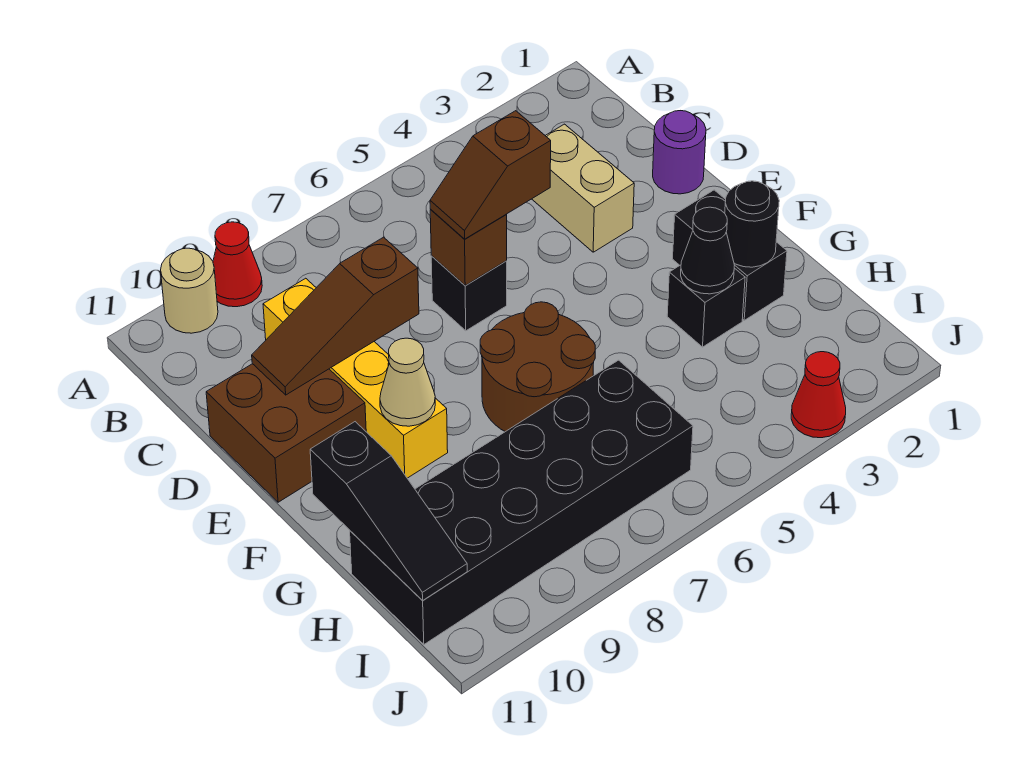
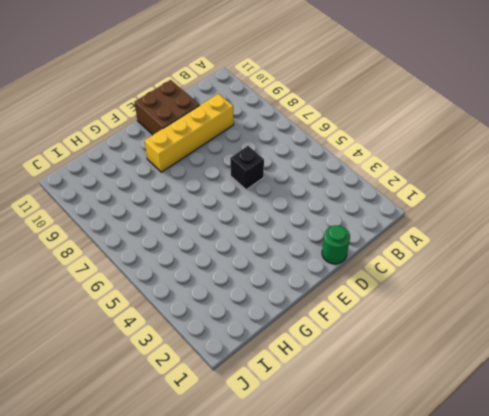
green round brick D1 level 1 -> purple round brick D1 level 1
none -> red cone A9 level 1
none -> tan round brick A10 level 1
none -> tan brick C3:D3 level 1

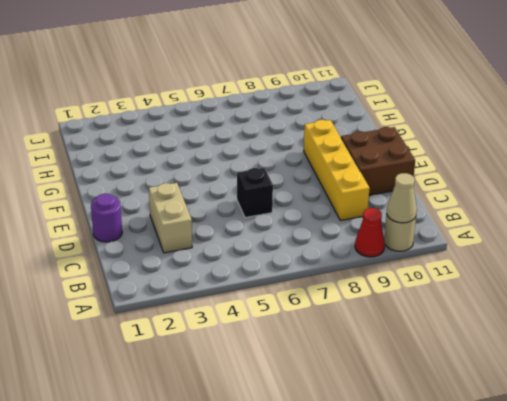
tan cone A10 level 2 -> tan cone F9 level 2
none -> black brick F2:G2 level 1
none -> brown round brick F6:G7 level 1
none -> black brick G3 level 1

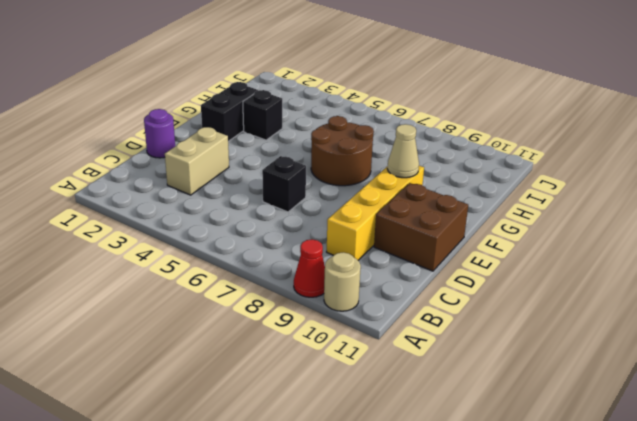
none -> black brick H6:I11 level 1
none -> red cone J3 level 1
none -> brown brick D6 level 2

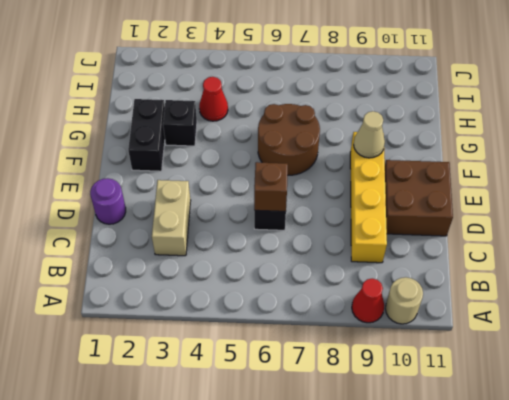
red cone H4 level 1 -> red cone J3 level 1
none -> black brick H6:I11 level 1
none -> brown slope D8:D10 level 2 top 8
none -> black round brick G2 level 2

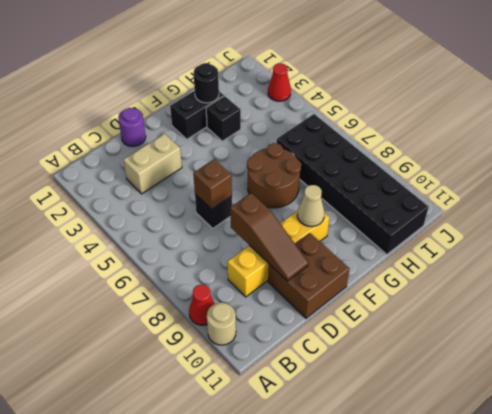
none -> black cone G3 level 2
none -> black slope G11:I11 level 2 top G
none -> brown slope D5:D6 level 3 top 5

